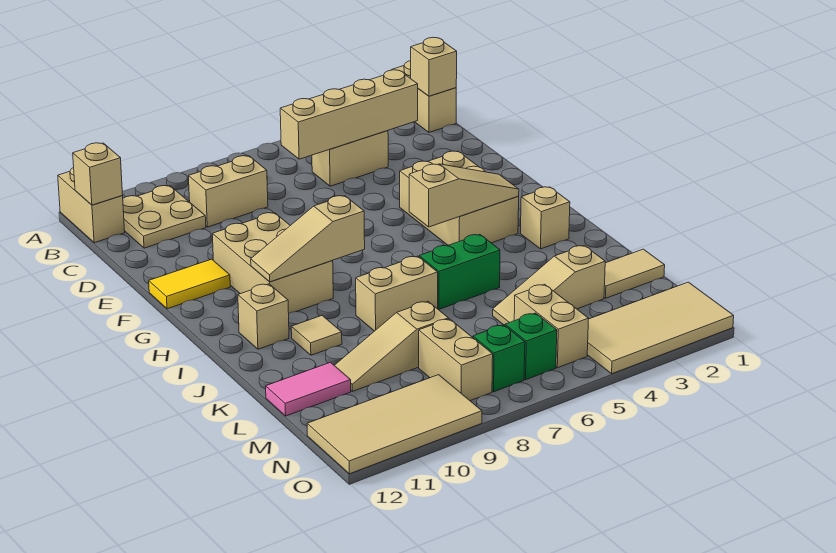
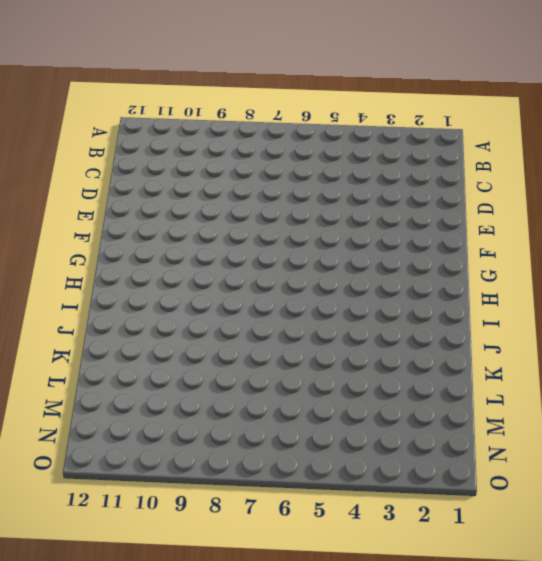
none -> tan brick A1:B1 level 1
none -> tan brick A12:B12 level 1
none -> tan plate B10:C11 level 1

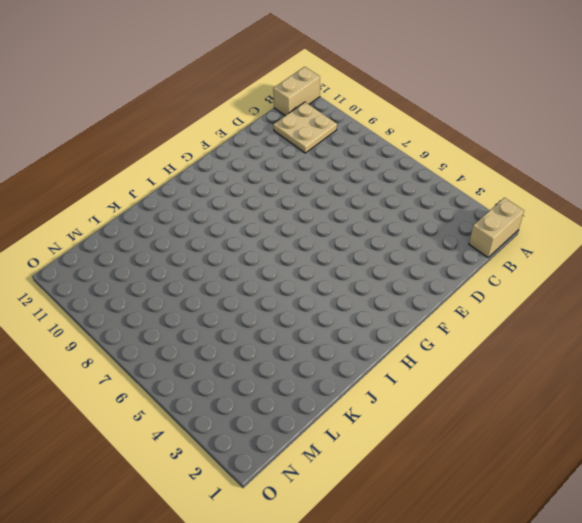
none -> tan brick C4:C5 level 1
none -> tan brick C8:C9 level 1
none -> tan brick F3:H4 level 1

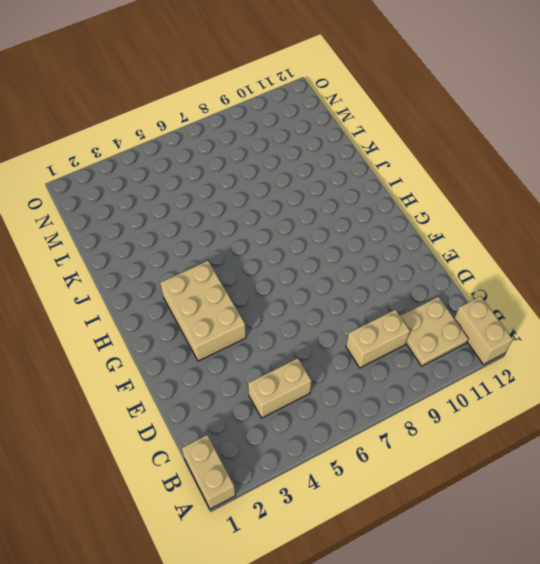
none -> tan brick F9:H10 level 1
none -> yellow tile F11:F12 level 1
none -> tan brick I2 level 1

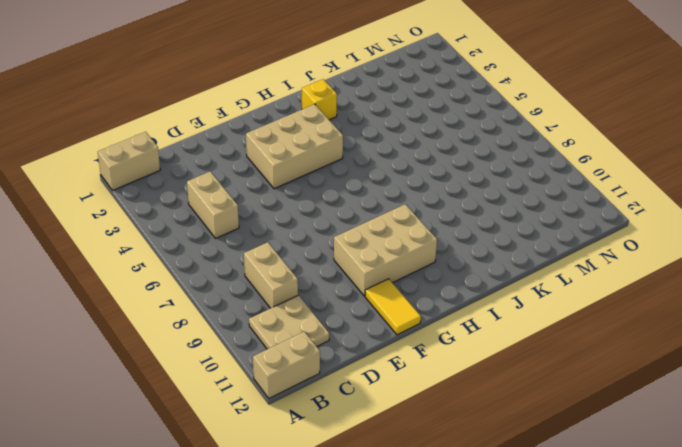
yellow brick I2 level 1 -> tan brick I2 level 1
none -> tan brick I11 level 1
none -> green brick J5:J6 level 1
none -> tan brick J7:J8 level 1

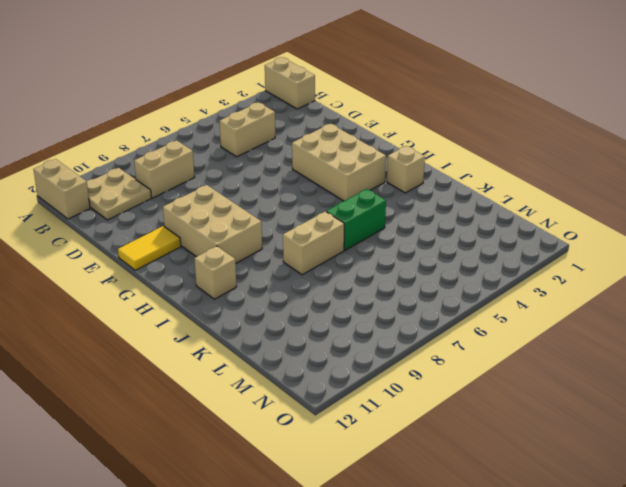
none -> tan tile J10 level 1
none -> tan tile L1:L2 level 1
none -> tan slope L3:L5 level 1 top 3

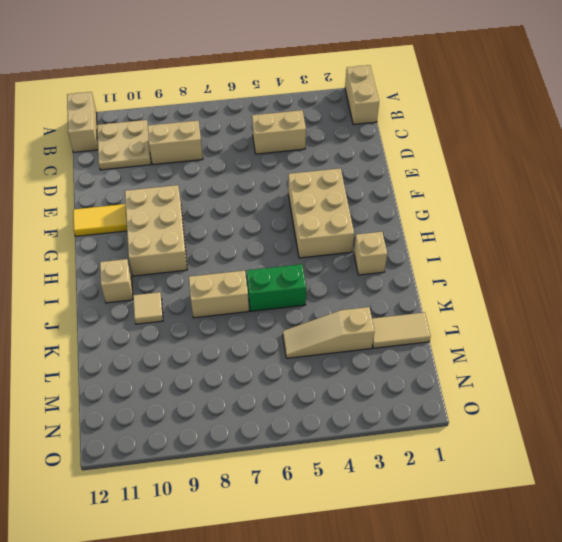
none -> tan slope L8:L10 level 1 top 8
none -> pink tile L11:L12 level 1
none -> tan brick M5:N5 level 1

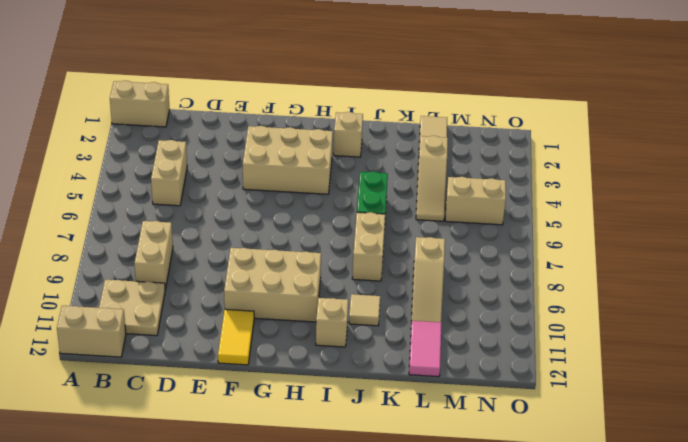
none -> tan brick M8:N8 level 1
none -> tan tile N1:O4 level 1
none -> green brick N6 level 1

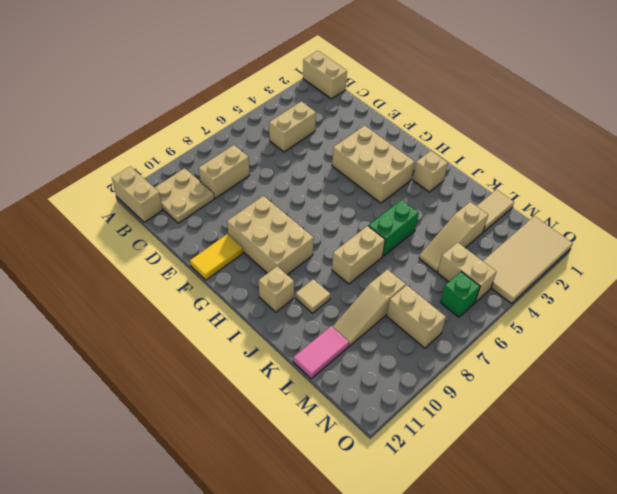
none -> green brick N7 level 1
none -> tan tile N9:O12 level 1
none -> tan brick B1 level 2

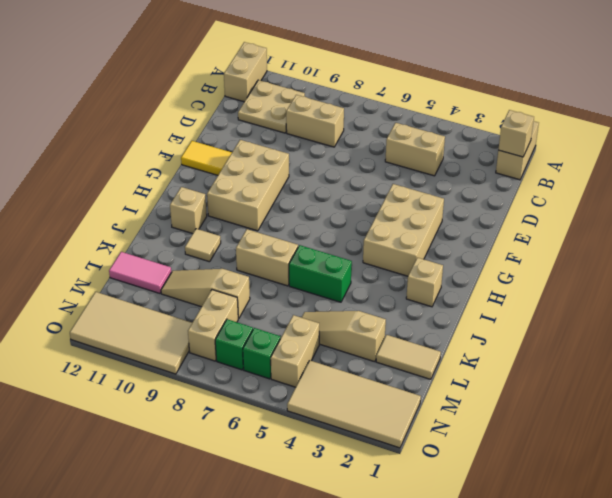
none -> tan brick B12 level 2
none -> tan brick C3:C6 level 2
none -> tan slope H3:H5 level 2 top 5

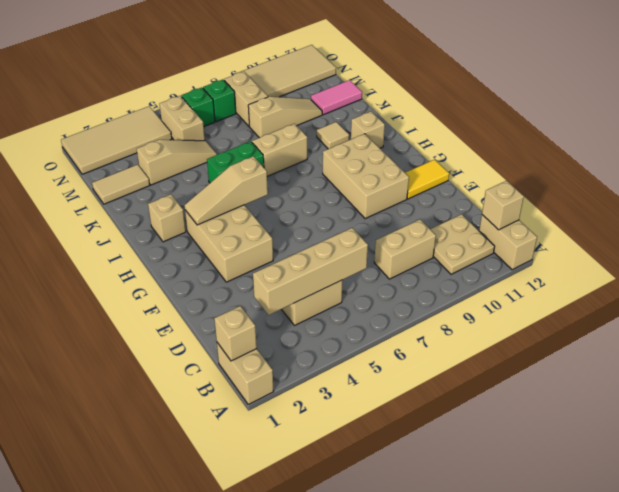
none -> tan slope H8:H10 level 2 top 8

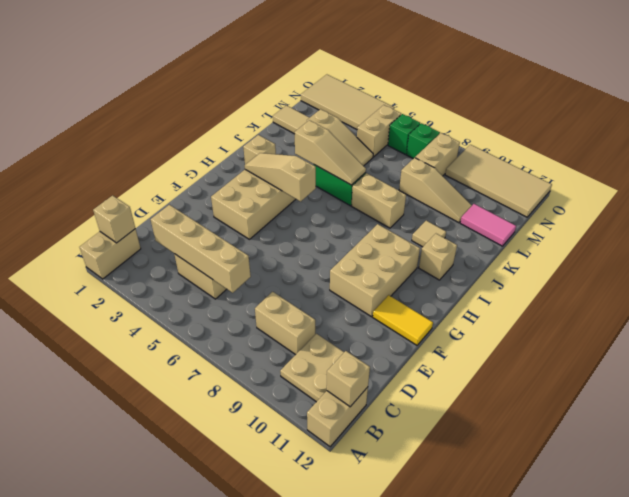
tan slope J4:J6 level 2 top 4 -> tan slope H8:H10 level 2 top 8

